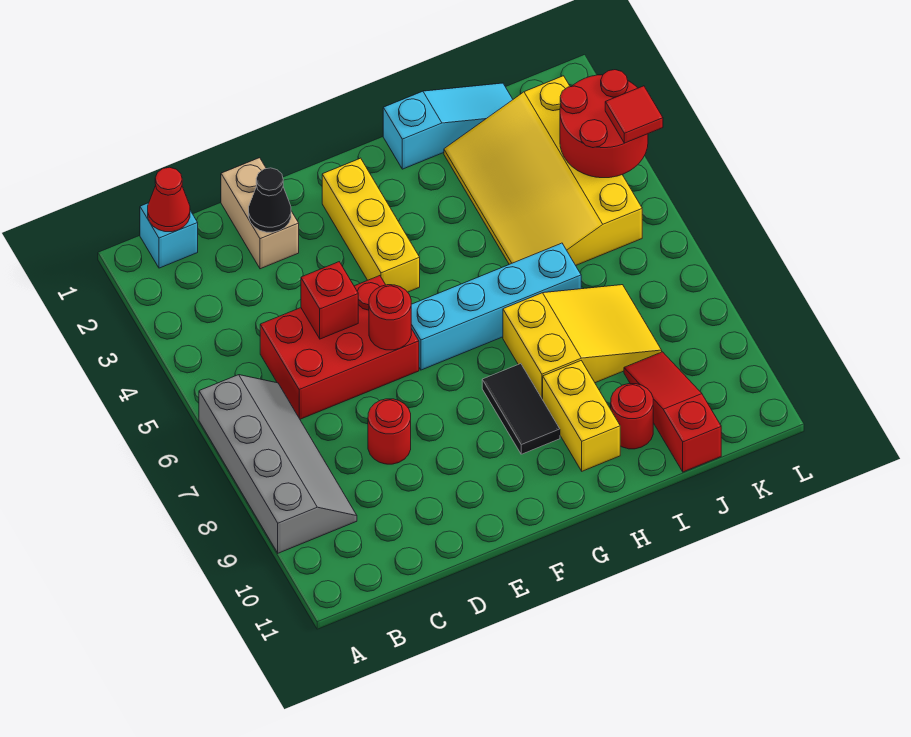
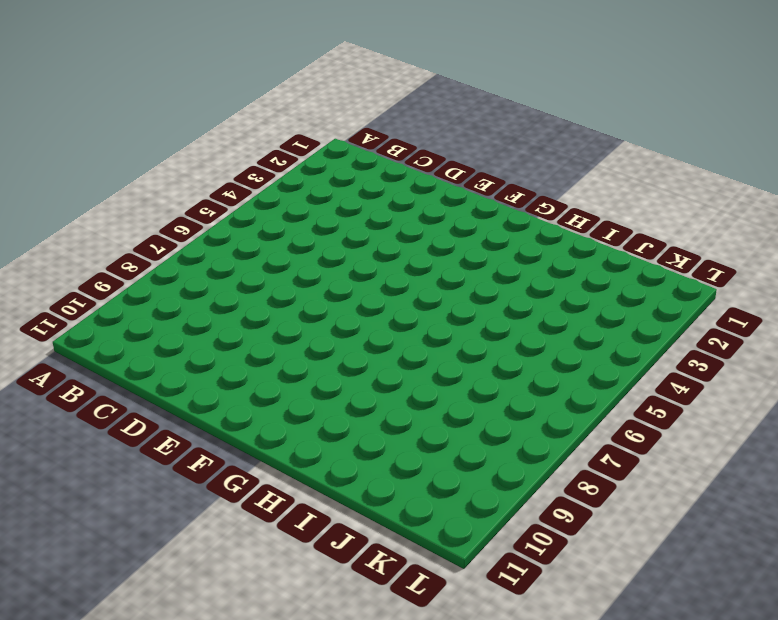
none -> grey slope A6:B9 level 1 top A
none -> cyan brick B1 level 1
none -> red brick C5:E6 level 1

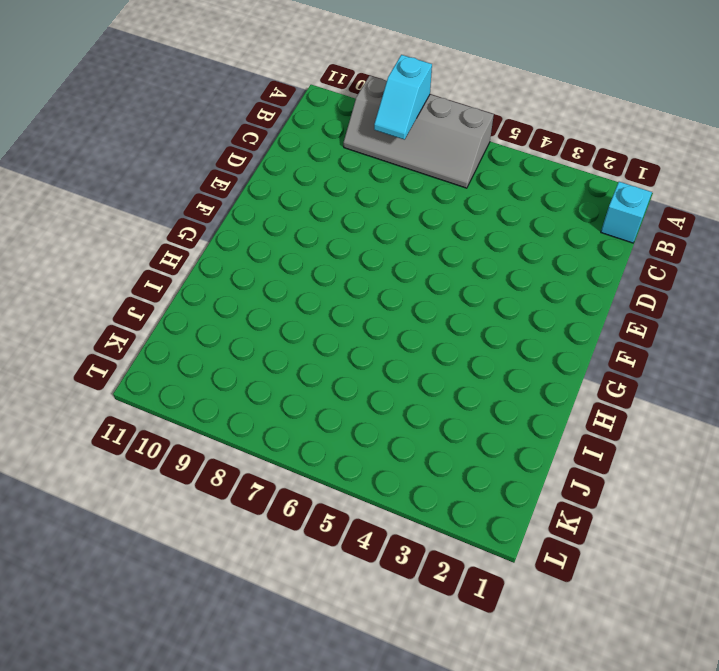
cyan slope A8:B8 level 2 top A -> none
none -> red brick C5:E6 level 1
none -> tan brick D1:D2 level 1
none -> red round brick D8 level 1

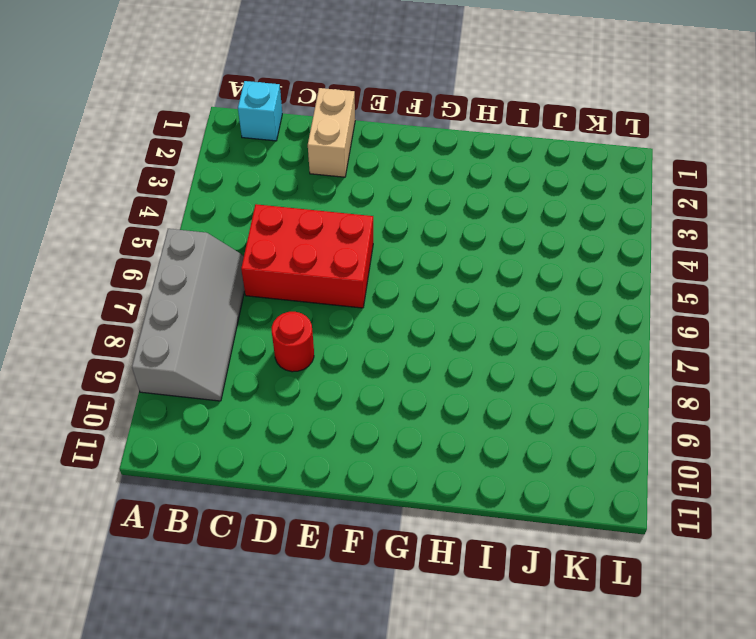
none -> yellow brick F2:F4 level 1
none -> cyan brick F6:I6 level 1
none -> black tile G8:G9 level 1

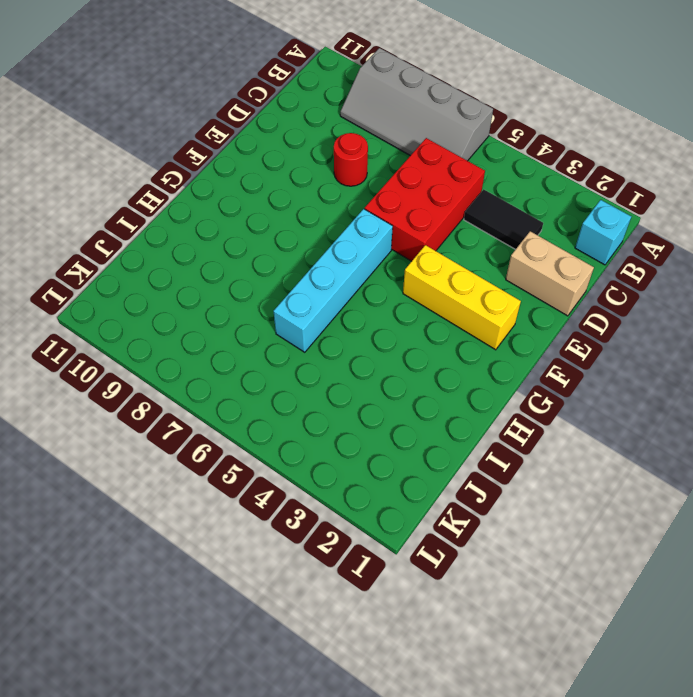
black tile C3:C4 level 1 -> black tile G8:G9 level 1
none -> cyan slope H1:J1 level 1 top H
none -> yellow slope H7:J8 level 1 top H
none -> yellow brick H9:H10 level 1

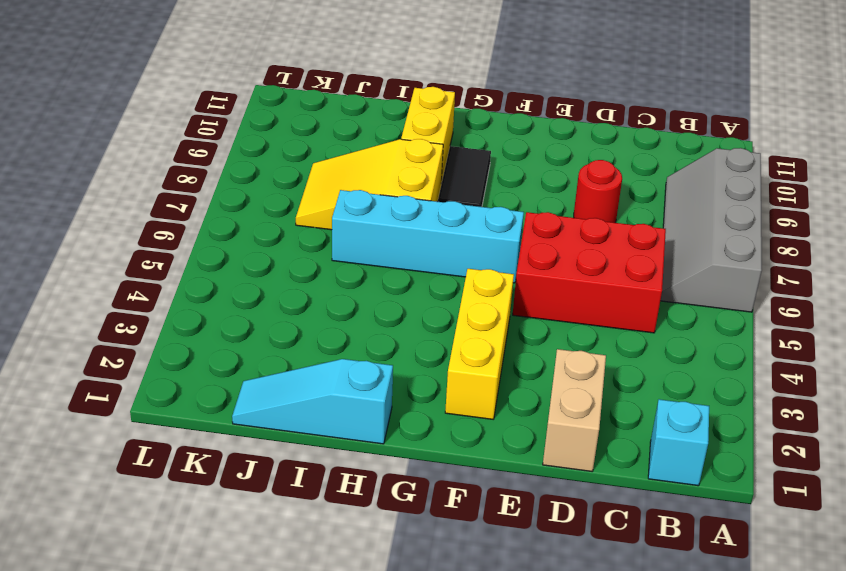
none -> yellow slope I2:K5 level 1 top K
none -> red round brick I10 level 1
none -> red slope J9:J11 level 1 top 11

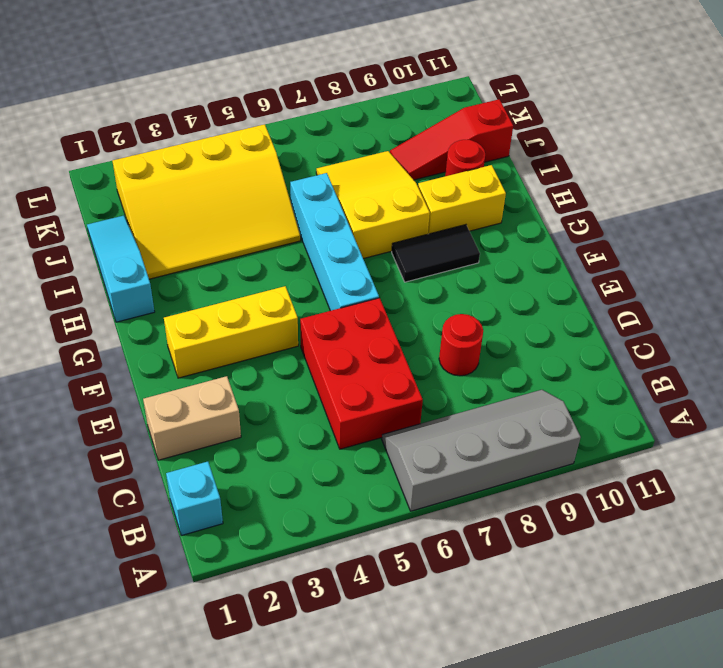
none -> red cone B1 level 2
none -> black cone D2 level 2
none -> red brick D5 level 2

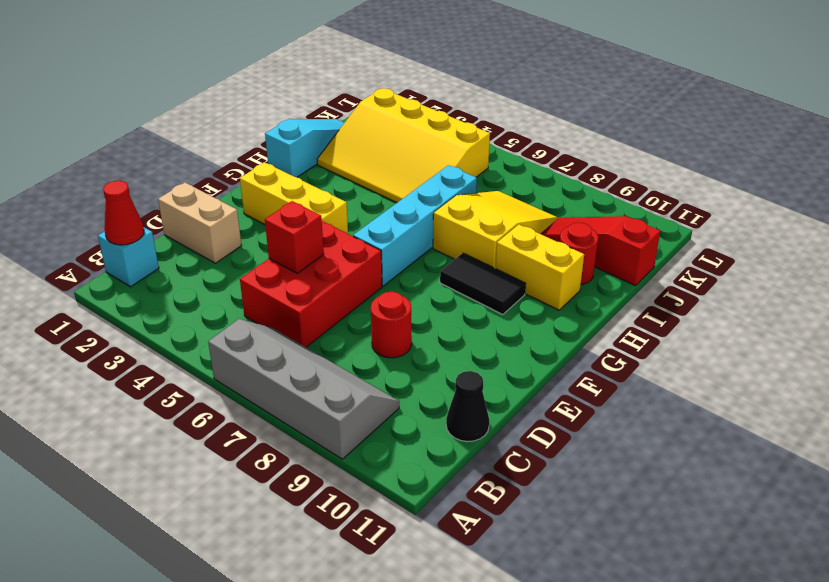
black cone C11 level 1 -> black cone D2 level 2
none -> red round brick E6 level 2
none -> red round brick K3:L4 level 2
none -> red tile L4 level 3

